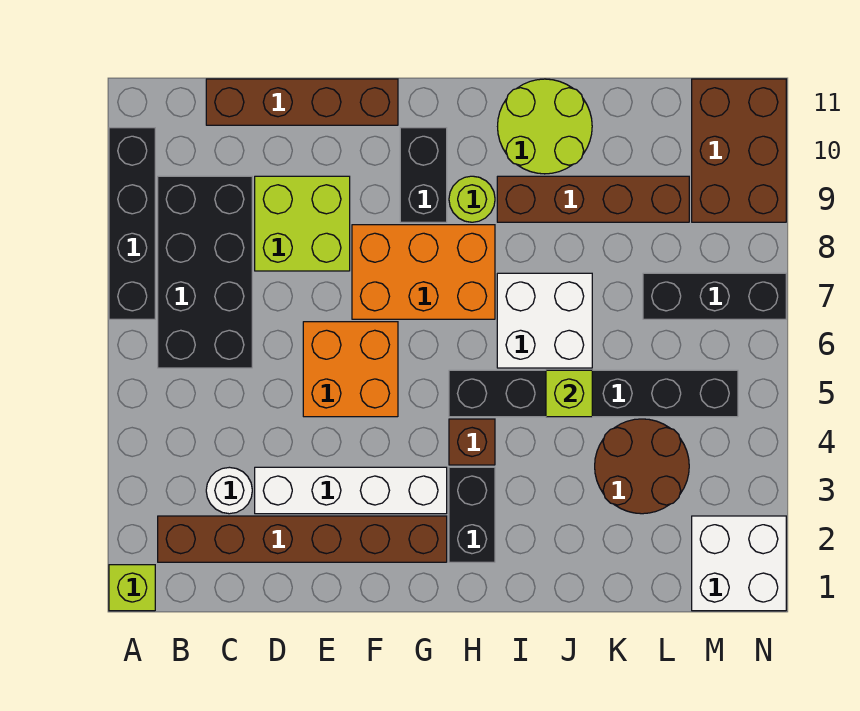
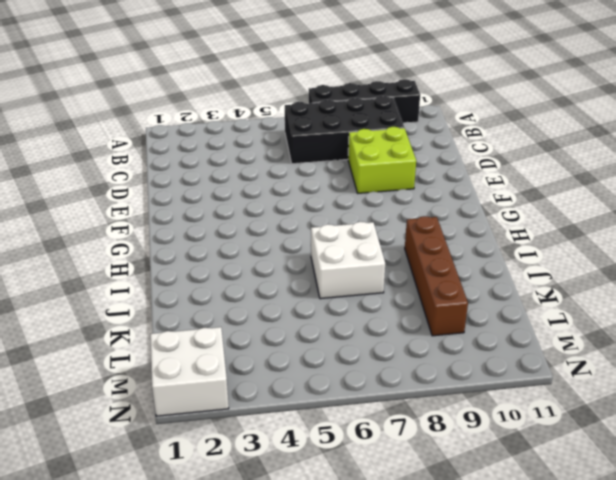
none -> lime brick A1 level 1
none -> brown brick B2:G2 level 1
none -> white round brick C3 level 1

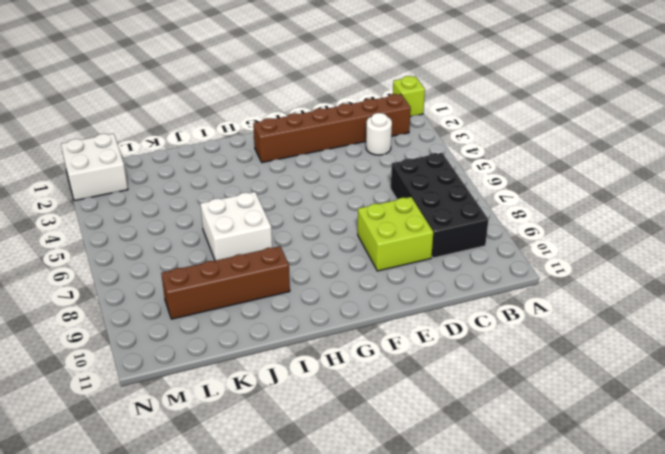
none -> black brick A7:A10 level 1
none -> brown brick C11:F11 level 1
none -> white brick D3:G3 level 1

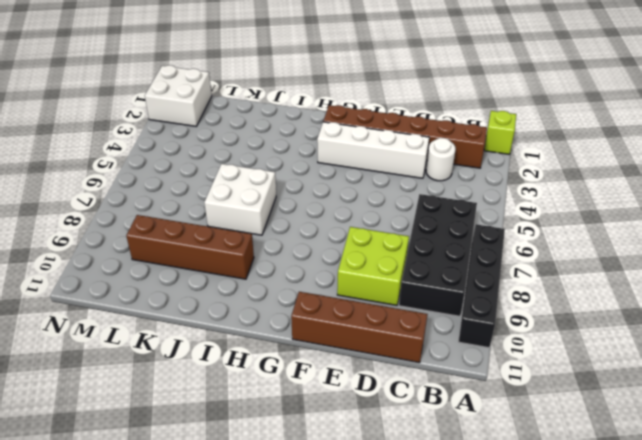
none -> orange brick E5:F6 level 1
none -> orange brick F7:H8 level 1
none -> black brick G9:G10 level 1

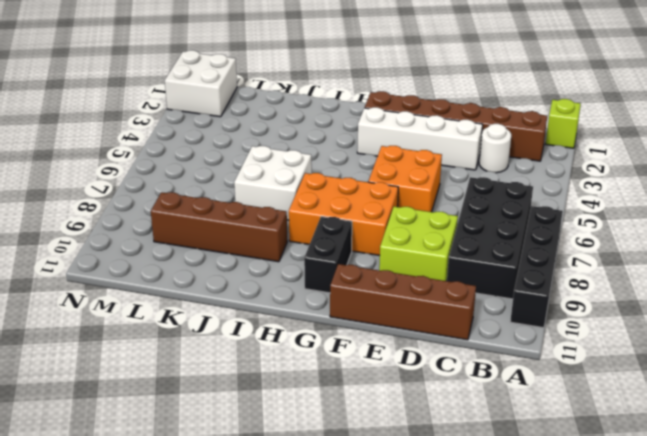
none -> black brick H2:H3 level 1
none -> brown brick H4 level 1
none -> black brick H5:M5 level 1

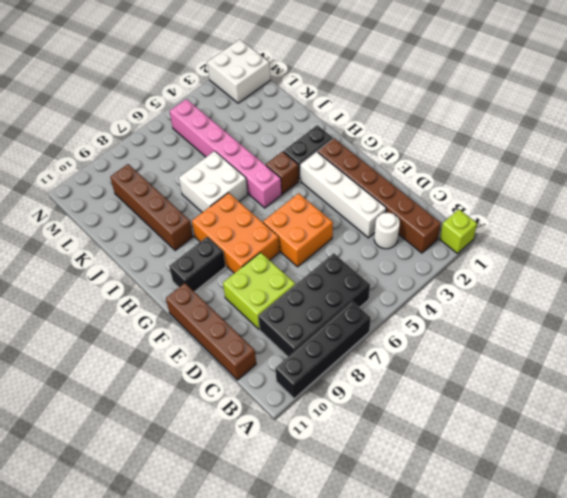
pink brick H5:M5 level 1 -> black brick H5:M5 level 1
none -> lime round brick H9 level 1
none -> lime round brick I10:J11 level 1
none -> brown round brick K3:L4 level 1

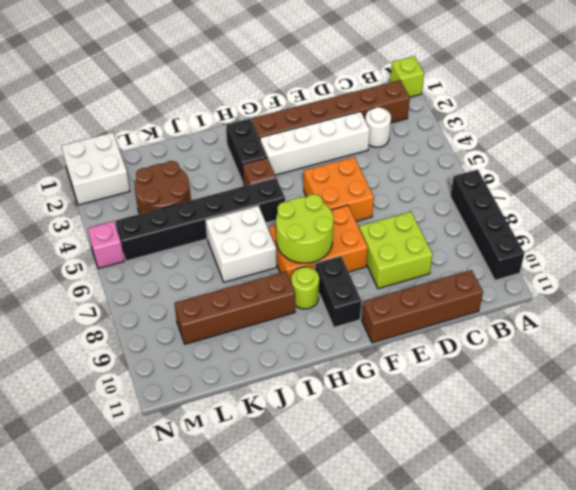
lime round brick G7:H8 level 2 -> lime round brick I10:J11 level 1
pink brick N5 level 1 -> none
none -> black brick B6:C9 level 1
none -> black brick L7:N7 level 1
none -> brown brick M9:N11 level 1

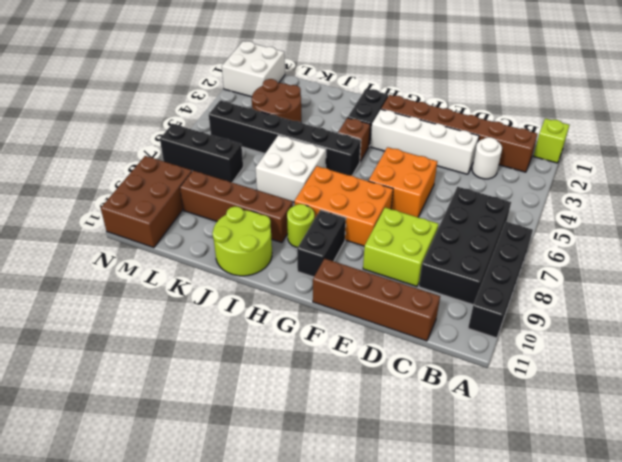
none -> lime brick J5 level 2

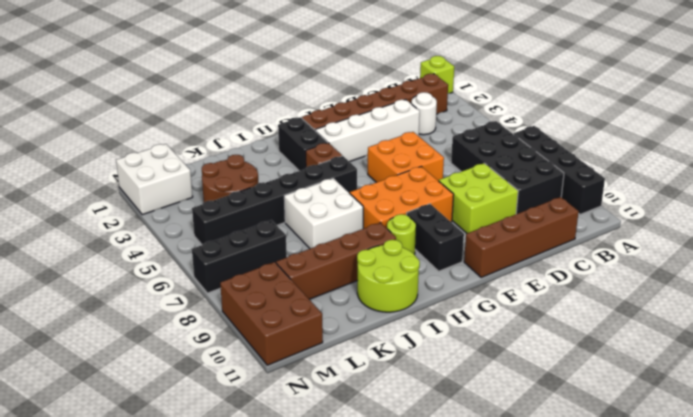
none -> lime brick J5 level 2

